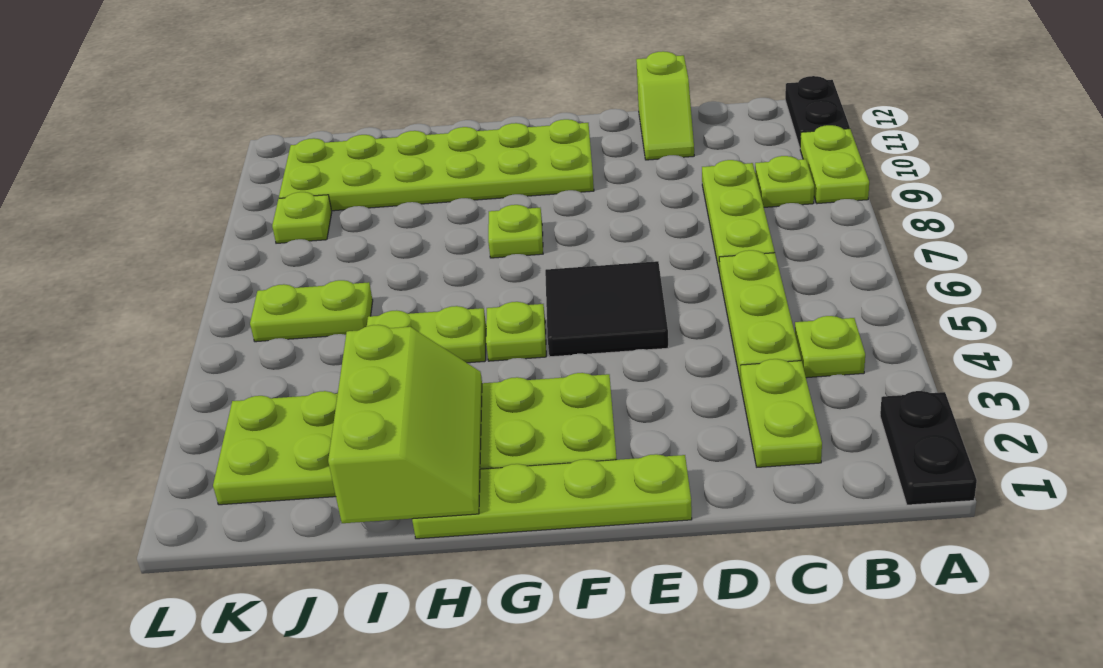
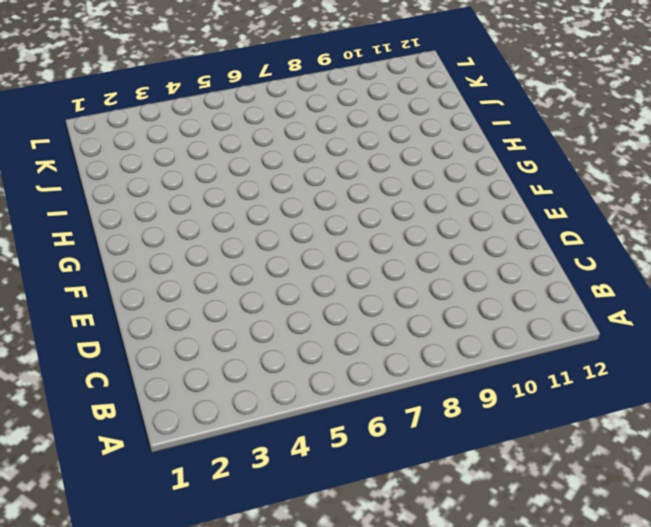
none -> black plate A1:A2 level 1
none -> lime plate A9:A10 level 1
none -> black plate A11:A12 level 1

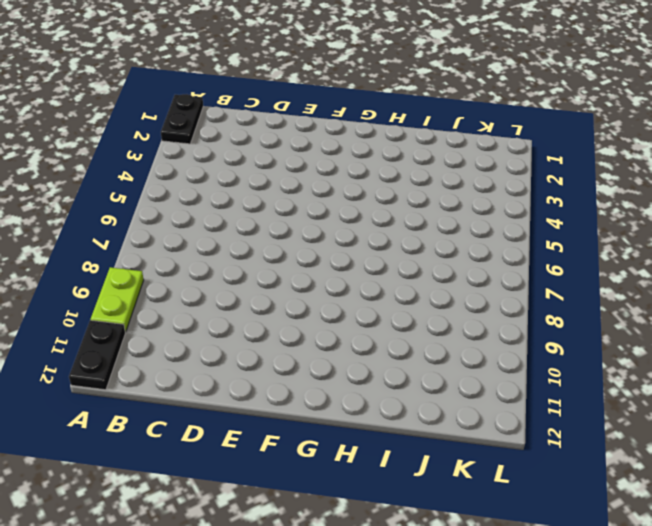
none -> lime plate B4 level 1
none -> lime plate B9 level 1
none -> lime plate C2:C3 level 1

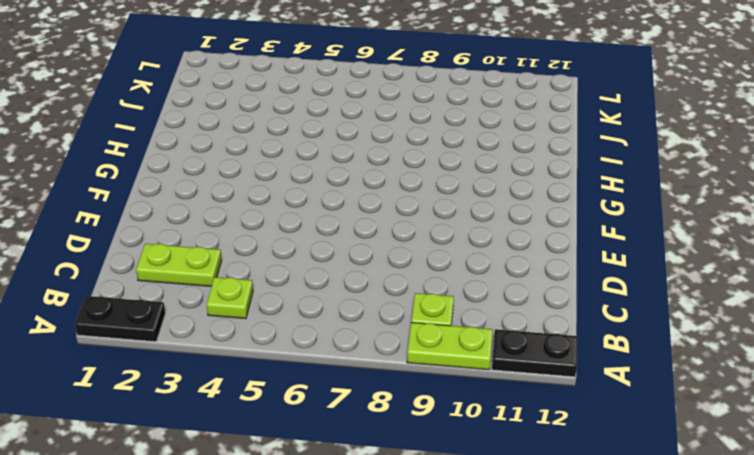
none -> lime plate C4:C6 level 1
none -> lime plate C7:C9 level 1
none -> lime slope D11:D12 level 1 top 12

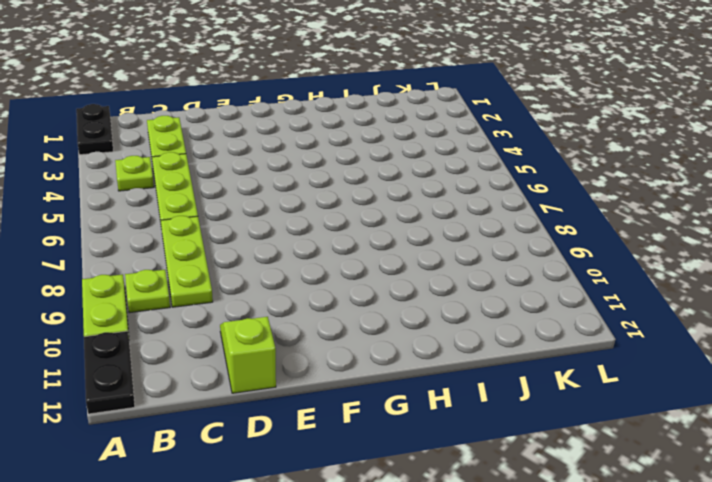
none -> lime plate E1:H1 level 1
none -> black tile E5:F6 level 1
none -> lime plate F2:K3 level 1

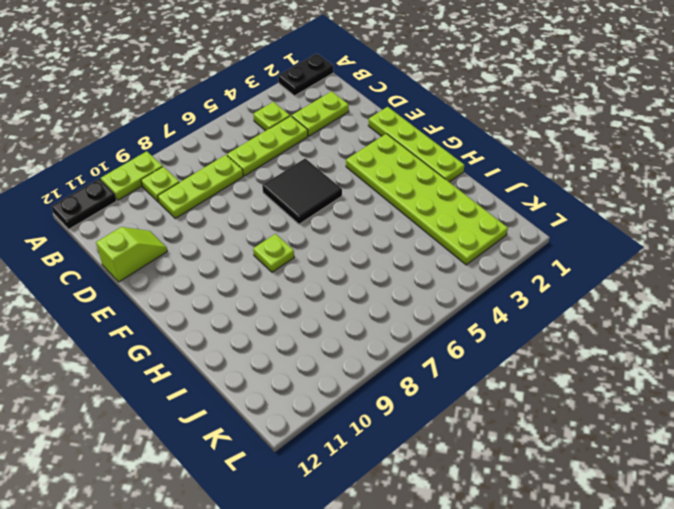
none -> lime plate F10:K11 level 1
none -> lime plate G5 level 1
none -> lime plate H5:I5 level 1

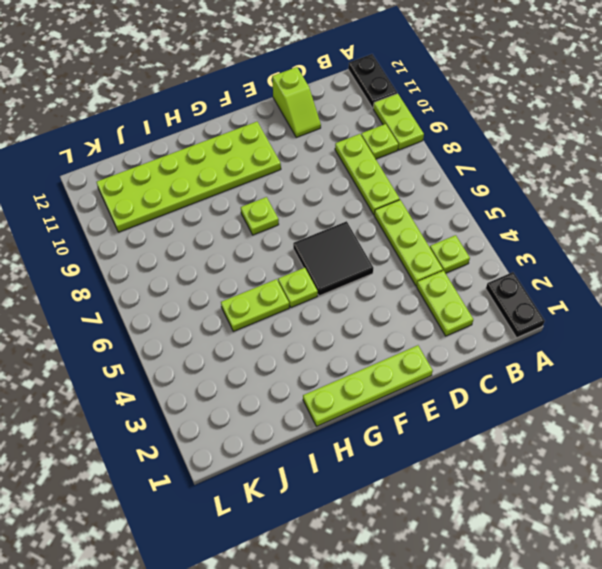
none -> lime plate F2:K3 level 1
none -> lime plate J6:K6 level 1
none -> lime plate K9 level 1

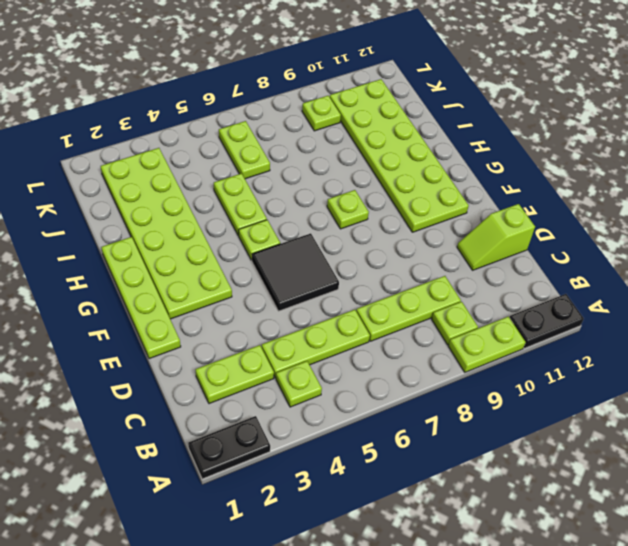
none -> lime slope H1:I3 level 2 top I

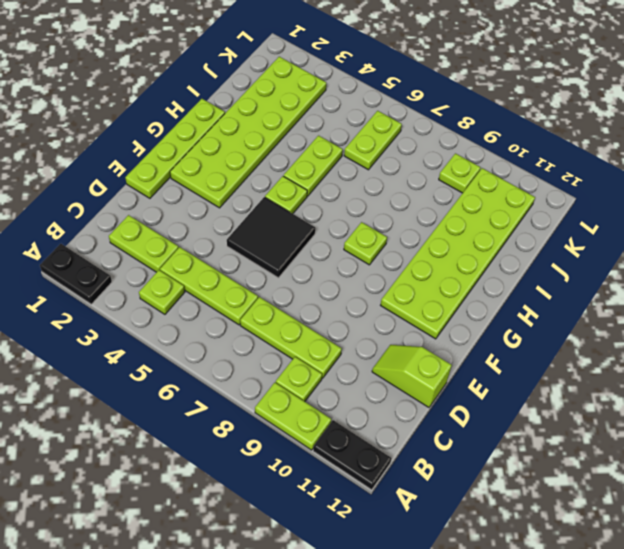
none -> lime slope H1:I3 level 2 top I

